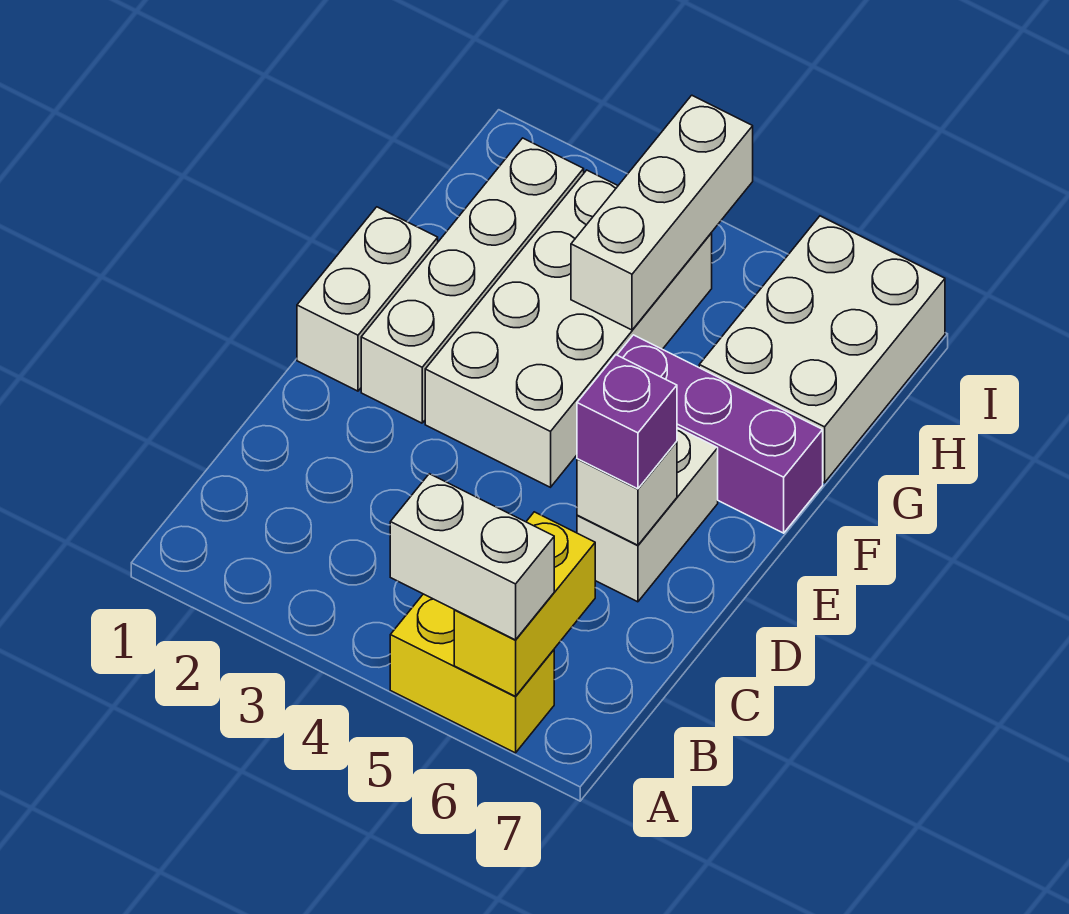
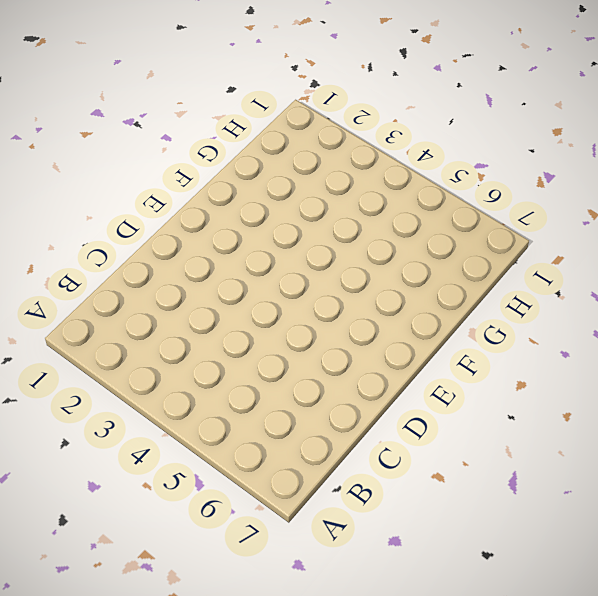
none -> yellow brick A5:A6 level 1
none -> white brick D6:E6 level 1
none -> white brick E1:F1 level 1

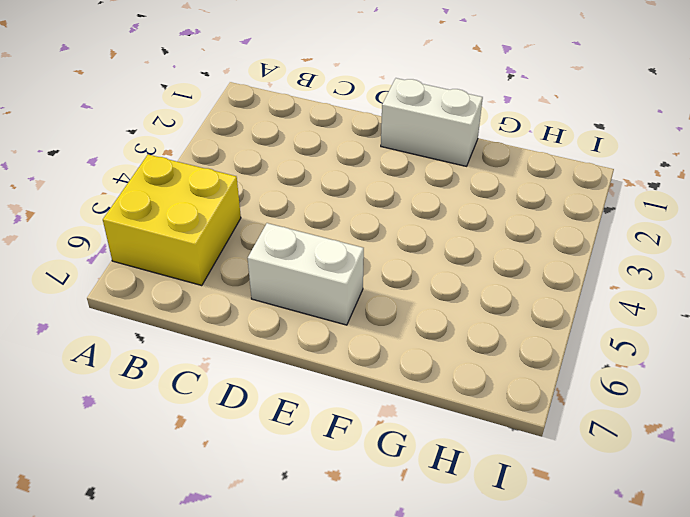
yellow brick A5:B6 level 1 -> yellow brick A5:A6 level 1
none -> white brick E2:H2 level 1
none -> white brick E3:H4 level 1
none -> purple brick F5:F7 level 1

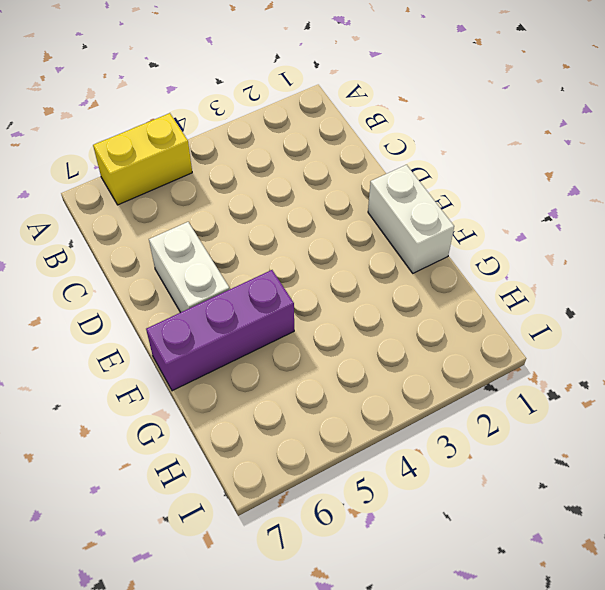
none -> white brick E2:H2 level 1
none -> white brick E3:H4 level 1
none -> white brick G6:I7 level 1

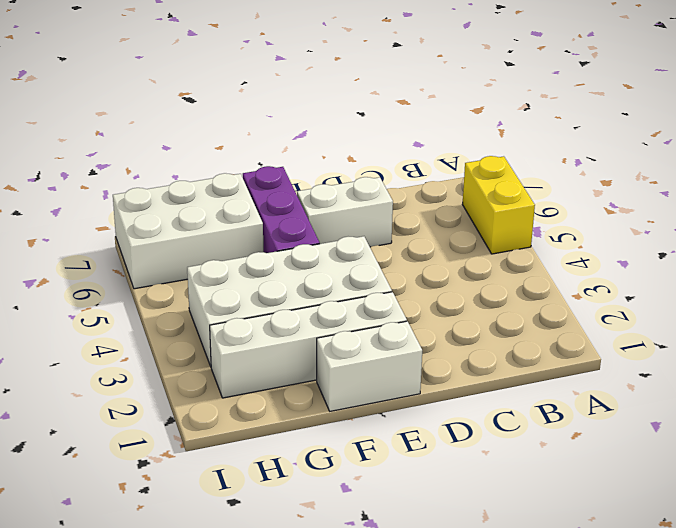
none -> yellow brick A6:B6 level 2
none -> white brick D6 level 2
none -> white brick G4:I4 level 2

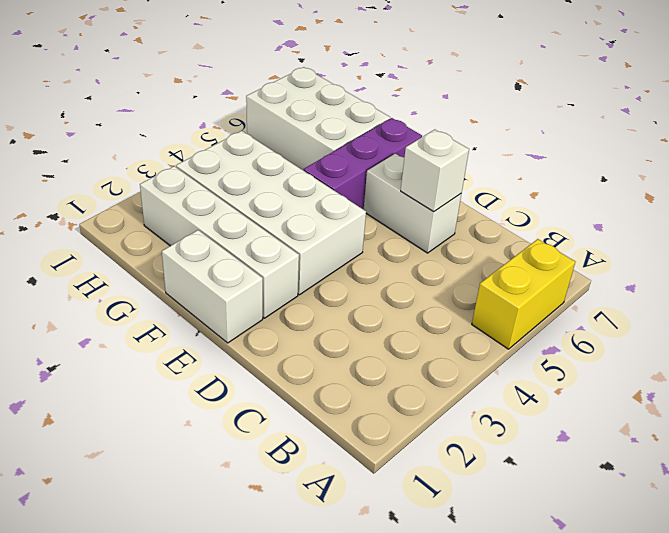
none -> yellow brick A6:B6 level 2
none -> white brick G4:I4 level 2
none -> white brick A5:A6 level 3

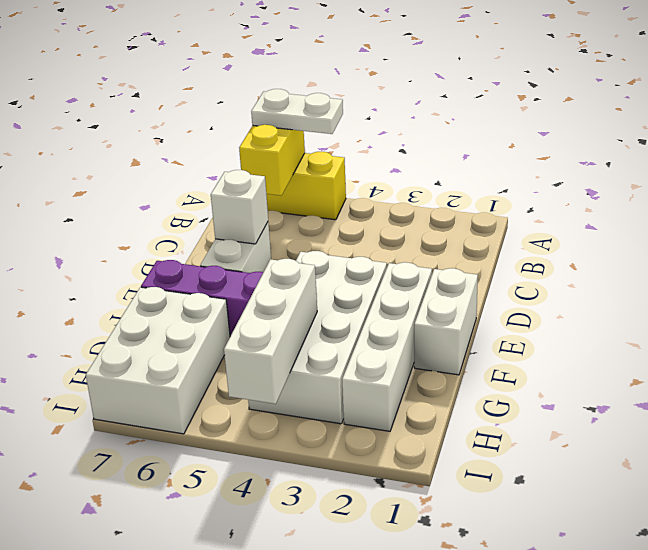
white plate A5:A6 level 3 -> white brick A5:A6 level 3
none -> purple brick D6 level 3

